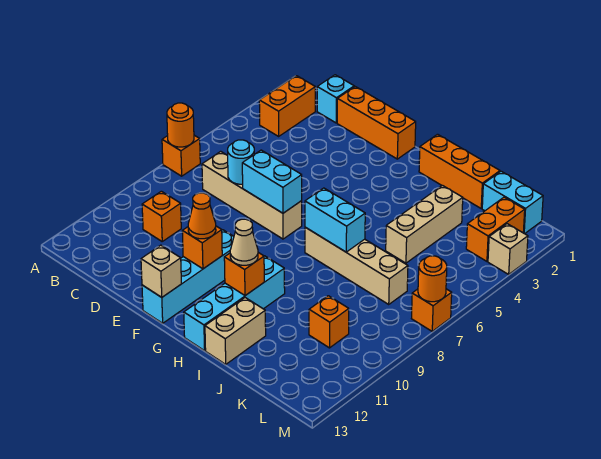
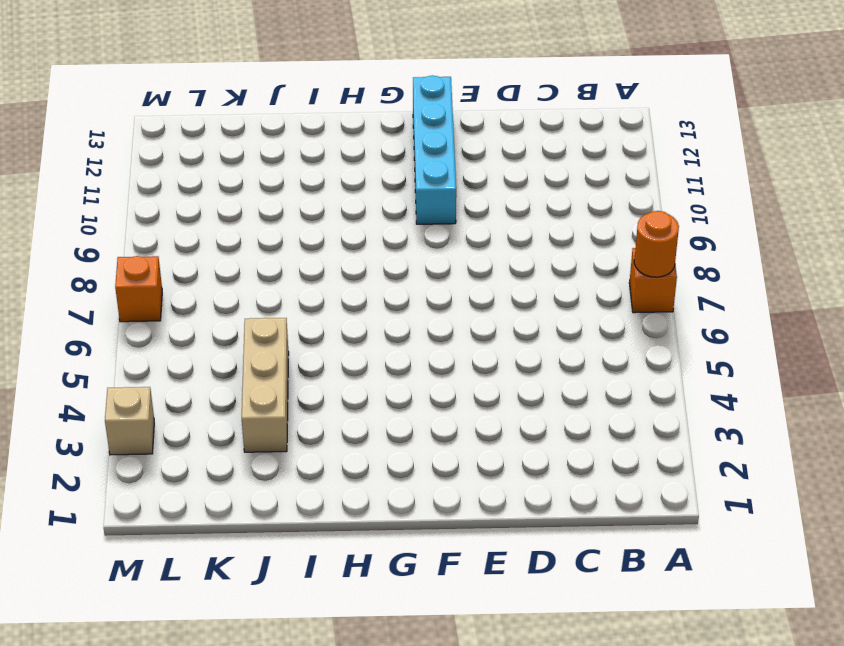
none -> orange brick B2:B3 level 1
none -> cyan brick C1 level 1
none -> tan brick C7:F7 level 1

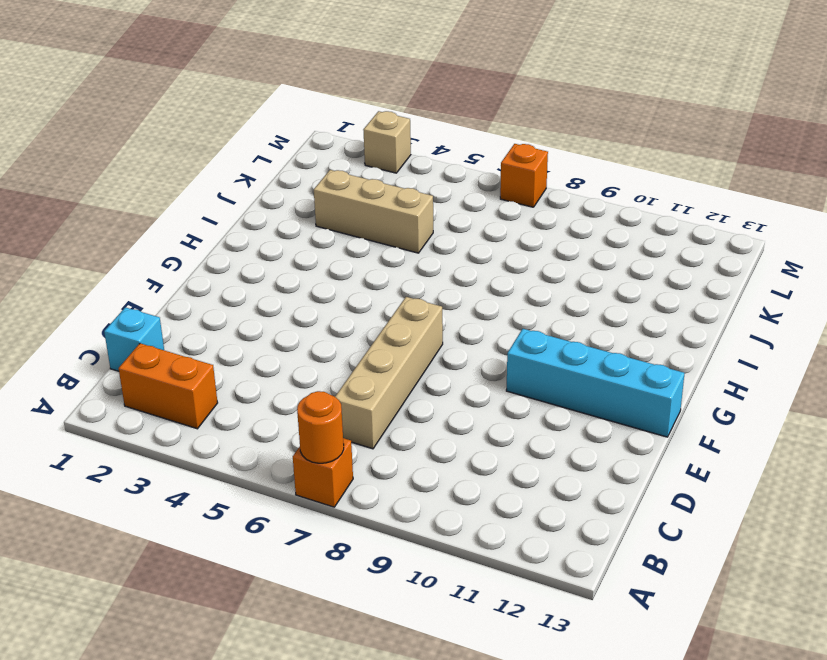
none -> orange brick C10 level 1
none -> orange brick D1:F1 level 1
none -> orange brick H1:J1 level 1

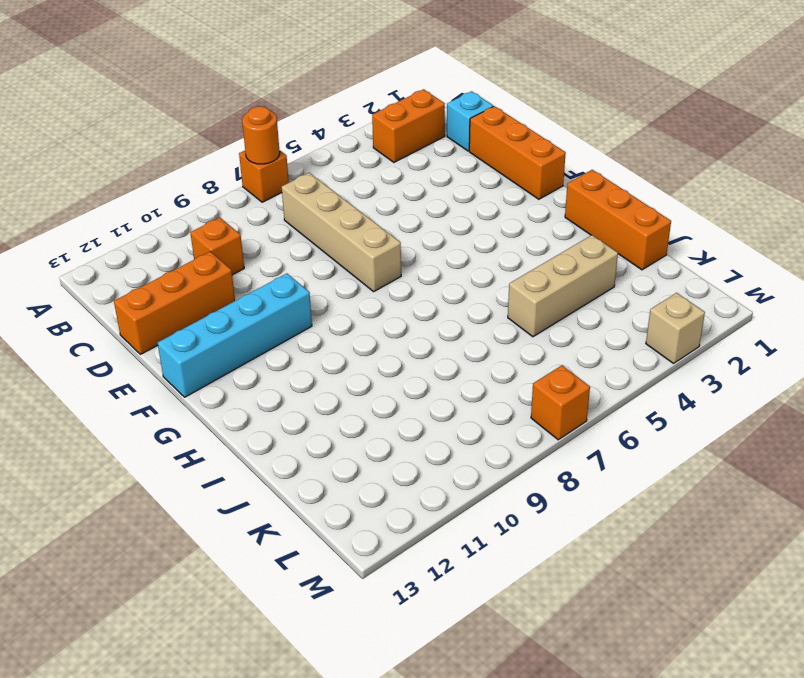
orange brick D11:D13 level 1 -> none
none -> tan brick H7:K7 level 1
none -> cyan brick H10:H13 level 1
none -> tan brick I12:I13 level 1

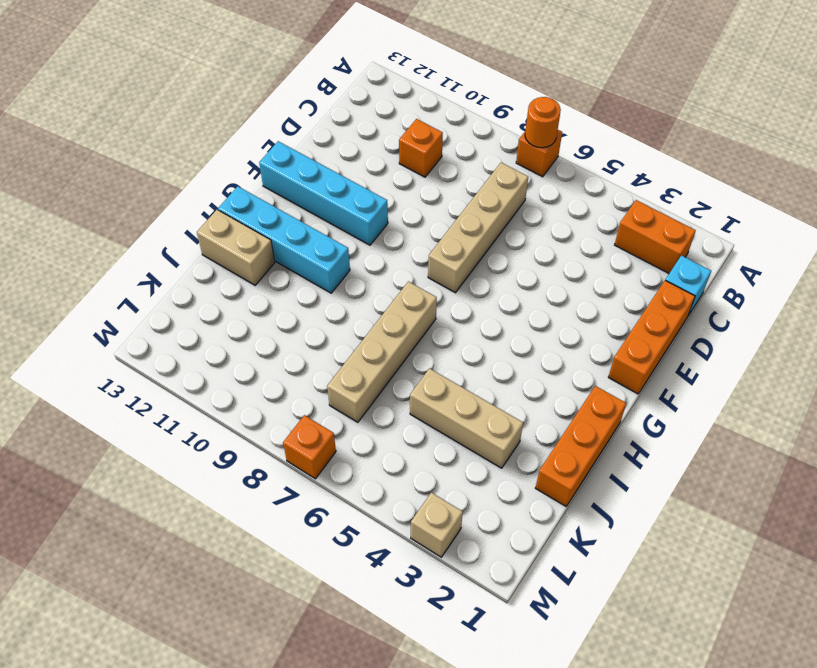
none -> cyan brick K1:L1 level 1
none -> orange brick K10 level 1
none -> orange brick L2:L3 level 1

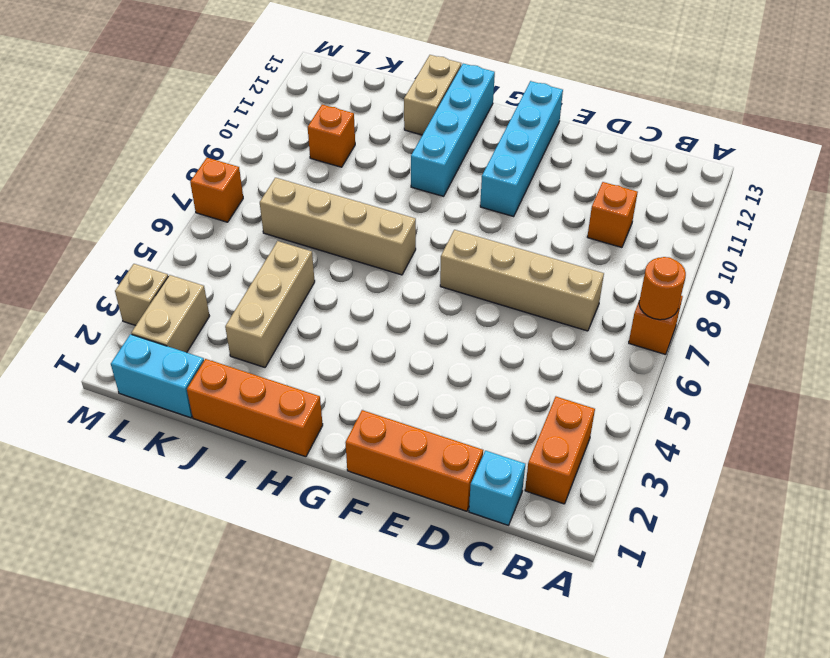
tan brick L2:L3 level 1 -> orange brick L2:L3 level 1
none -> cyan round brick D7 level 2
none -> cyan brick E7:F7 level 2
none -> orange brick F11 level 2

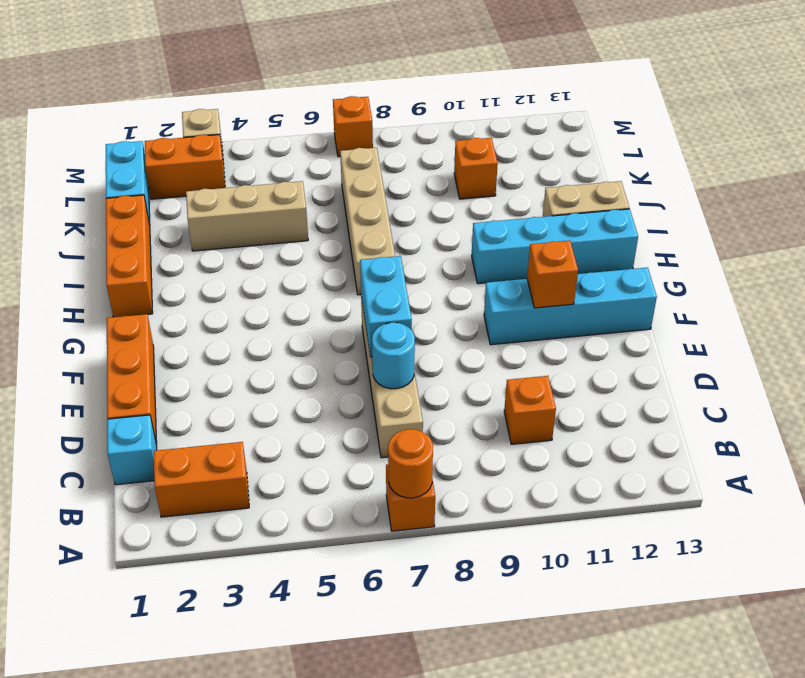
none -> tan brick F13 level 2
none -> cyan brick H7:I7 level 2
none -> orange brick H11 level 2

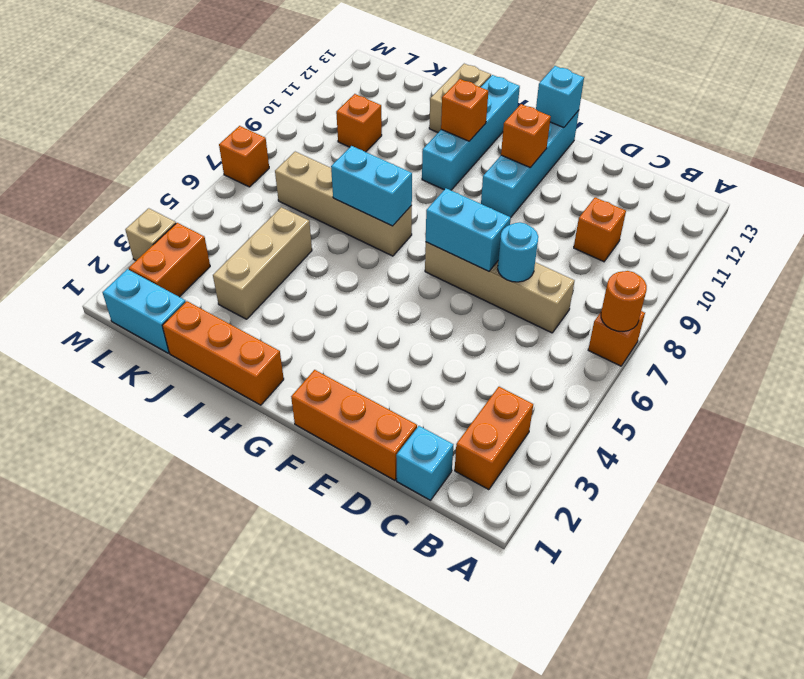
cyan brick F13 level 2 -> tan brick F13 level 2
none -> orange round brick M7 level 2
none -> orange cone F11 level 3
none -> tan cone H11 level 3

